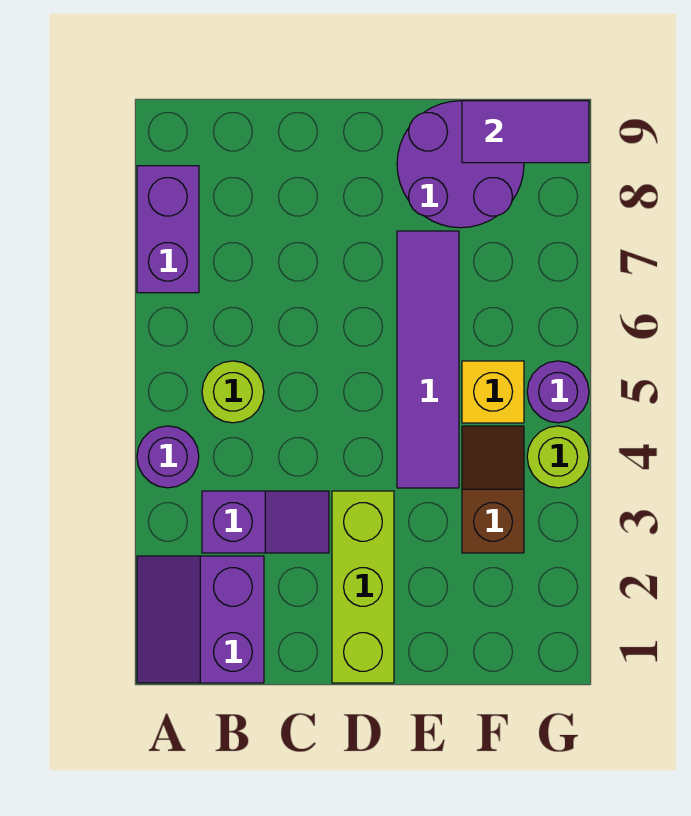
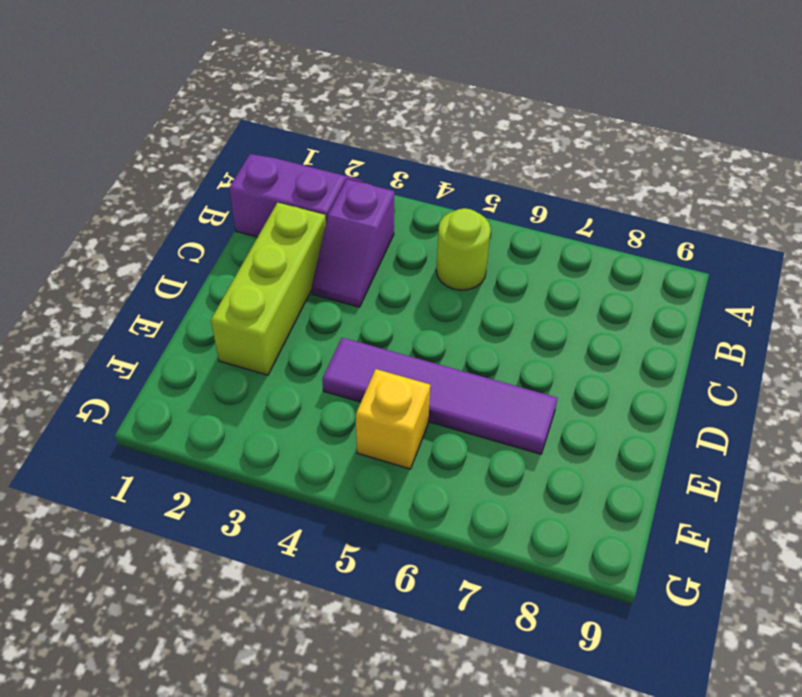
lime brick C2:E2 level 1 -> lime brick D1:D3 level 1
none -> purple round brick A4 level 1
none -> purple brick A7:A8 level 1
none -> purple round brick E8:F9 level 1

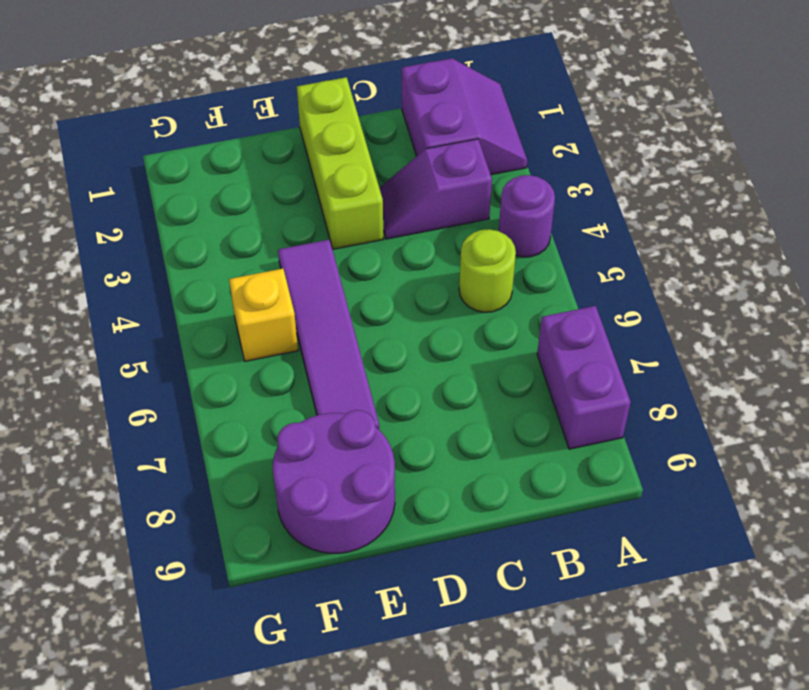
none -> brown slope F3:F4 level 1 top 3
none -> lime round brick G4 level 1
none -> purple round brick G5 level 1

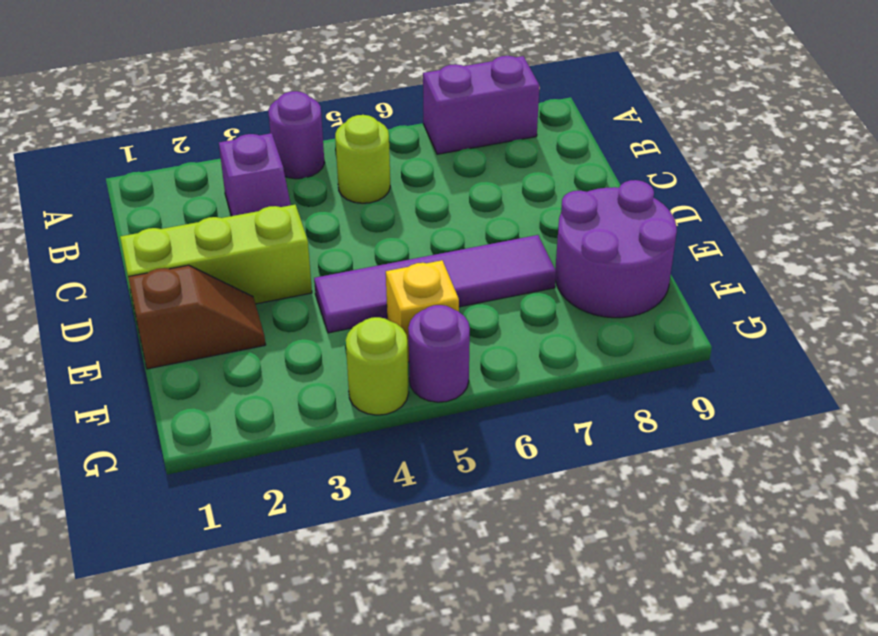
brown slope E1:E2 level 1 top 1 -> brown slope F3:F4 level 1 top 3
none -> purple slope A1:B2 level 1 top B
none -> purple tile F9:G9 level 2

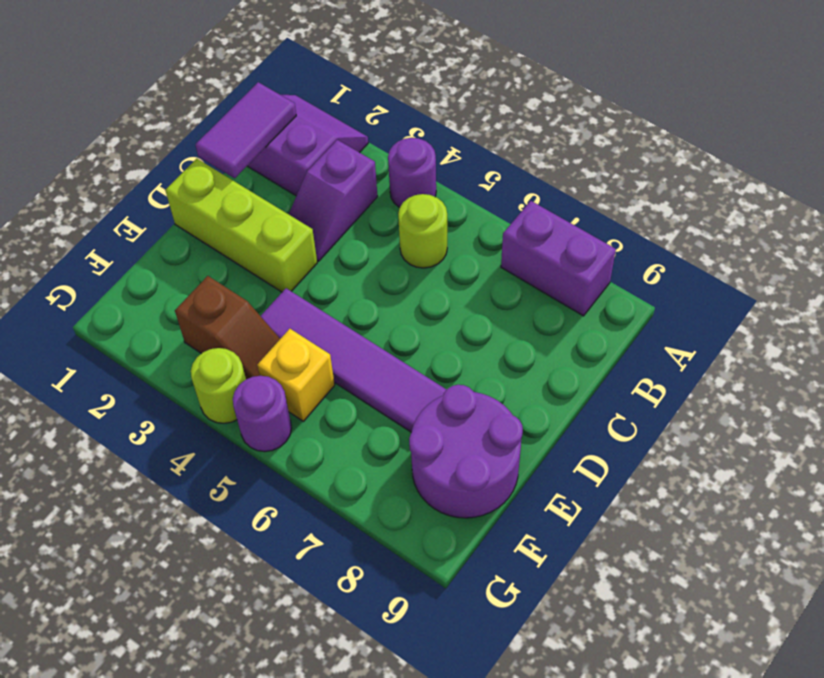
purple tile B1:C1 level 2 -> purple tile F9:G9 level 2

